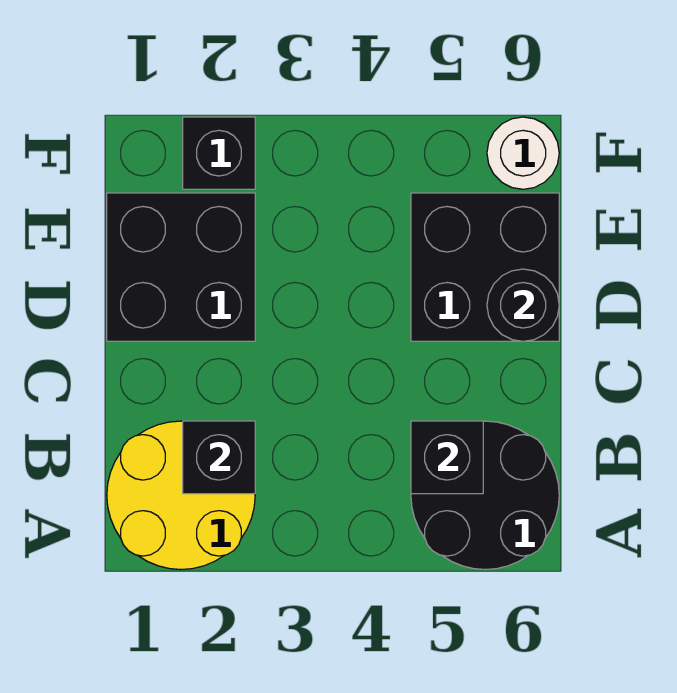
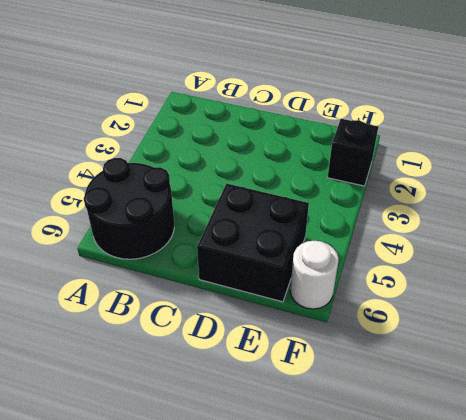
none -> yellow round brick A1:B2 level 1
none -> black brick D1:E2 level 1

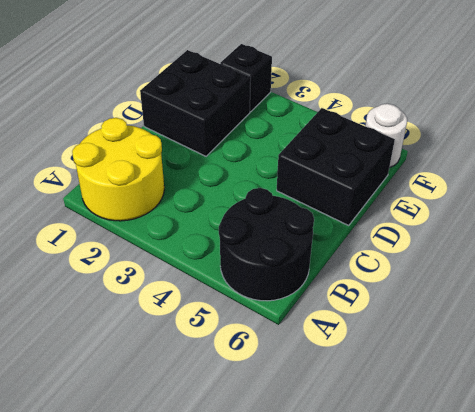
none -> black brick B2 level 2
none -> black brick B5 level 2

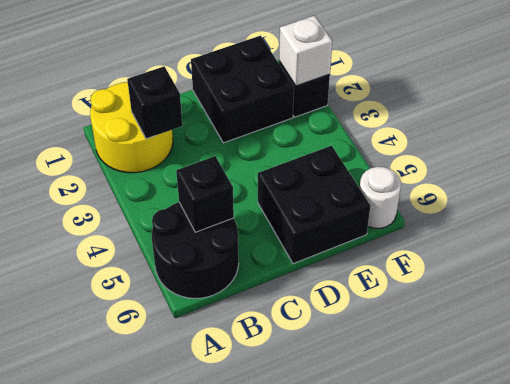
white brick F2 level 2 -> none
none -> black round brick D6 level 2

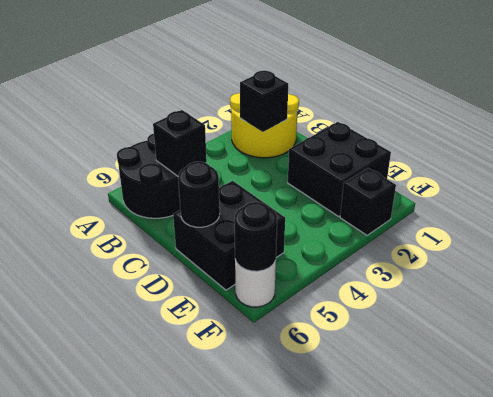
black round brick F6 level 2 -> none

